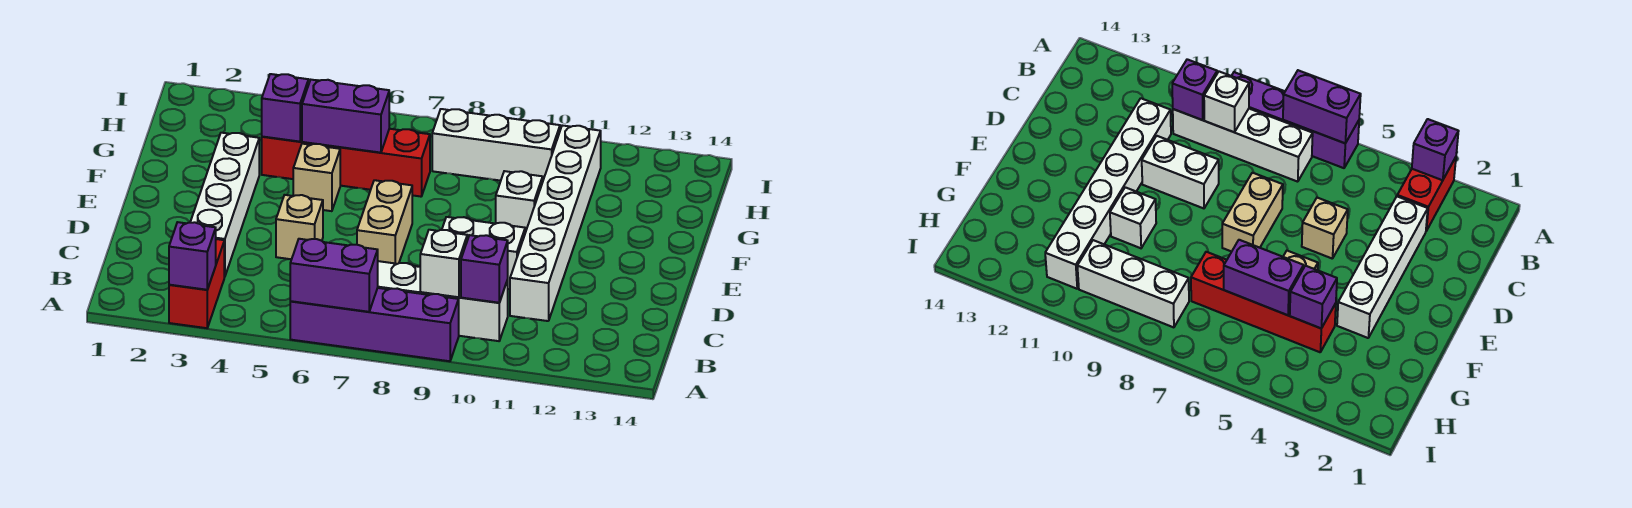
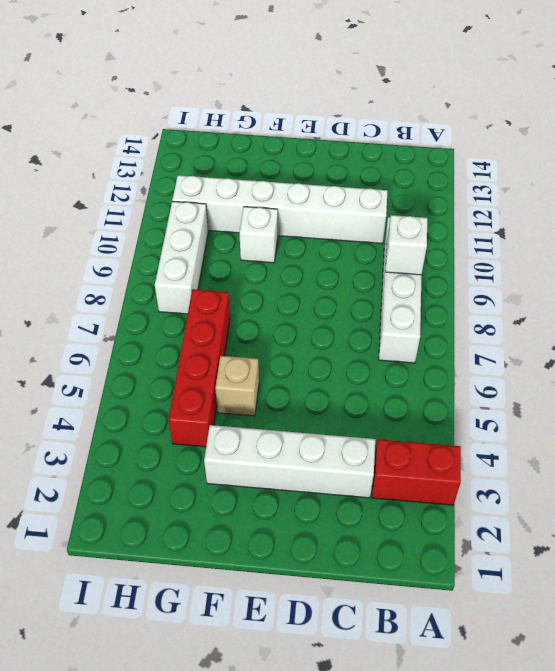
none -> purple brick A6:A9 level 1
none -> tan brick D5 level 1
none -> tan brick D7:E7 level 1

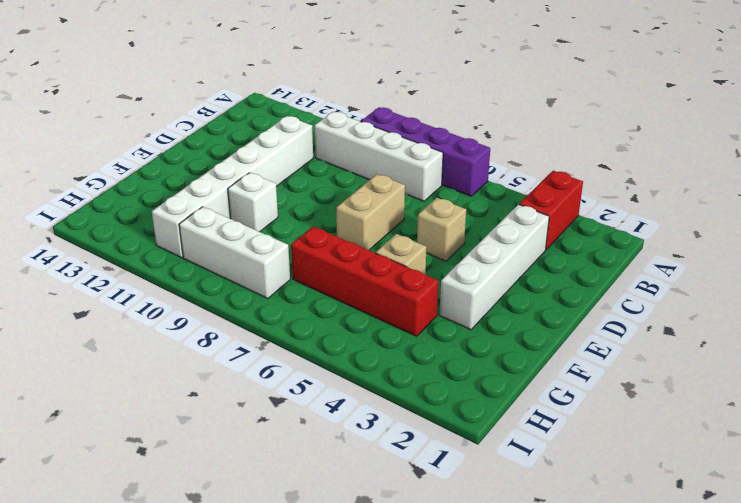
none -> white brick D9:D10 level 1
none -> purple brick A3 level 2
none -> purple brick A6:A7 level 2

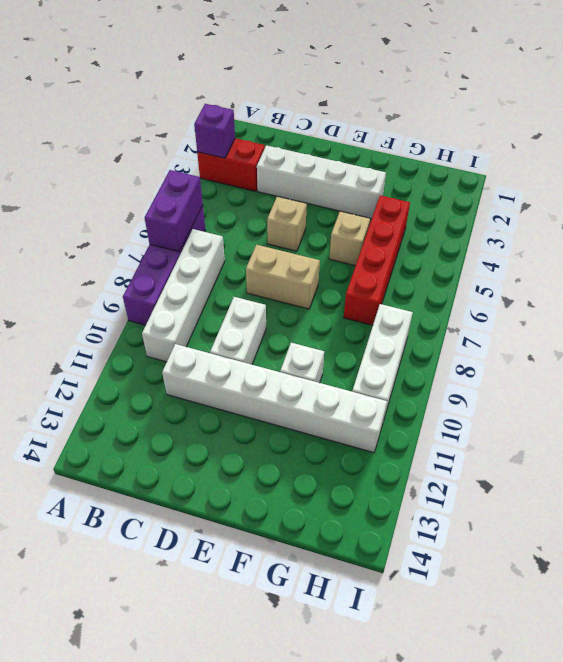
none -> white brick B9 level 2
none -> purple brick B10 level 2
none -> purple brick G4 level 2

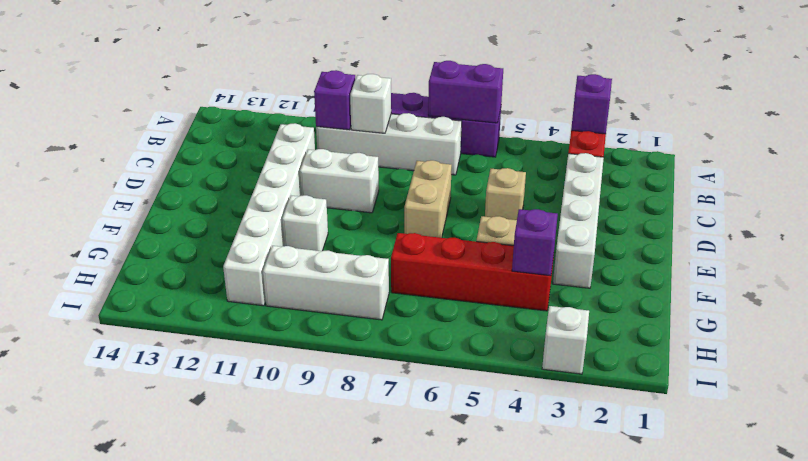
white brick I3 level 1 -> none
none -> purple brick G5:G6 level 2

